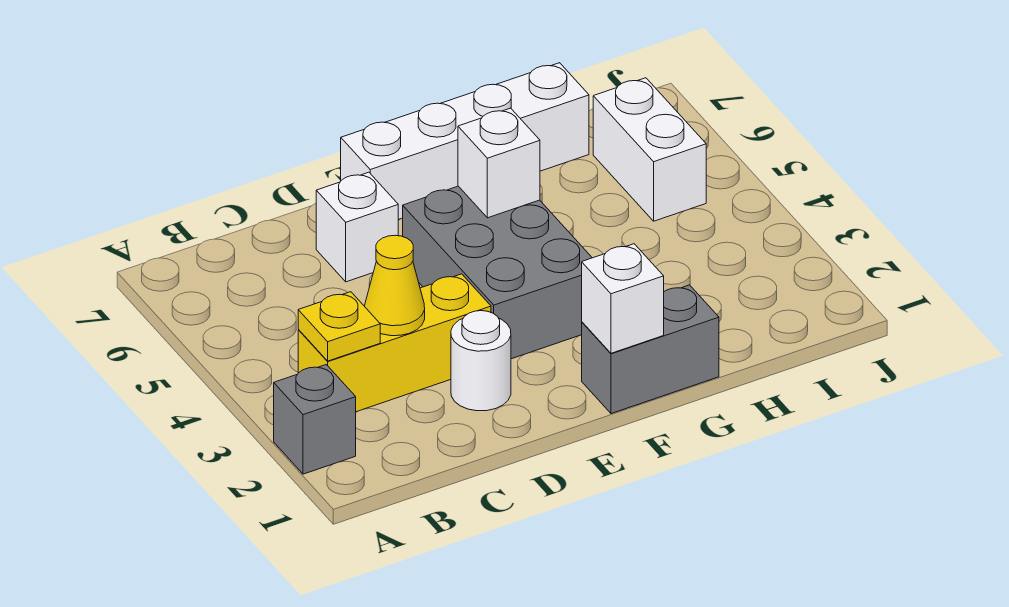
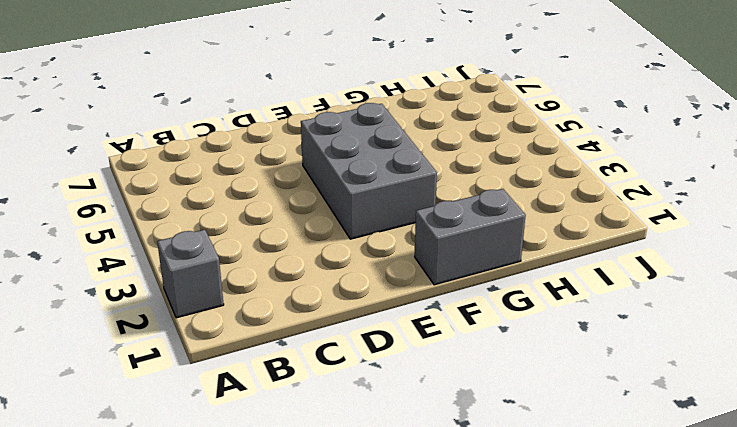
none -> yellow brick B3:D3 level 1
none -> white round brick D2 level 1
none -> white brick D6 level 1

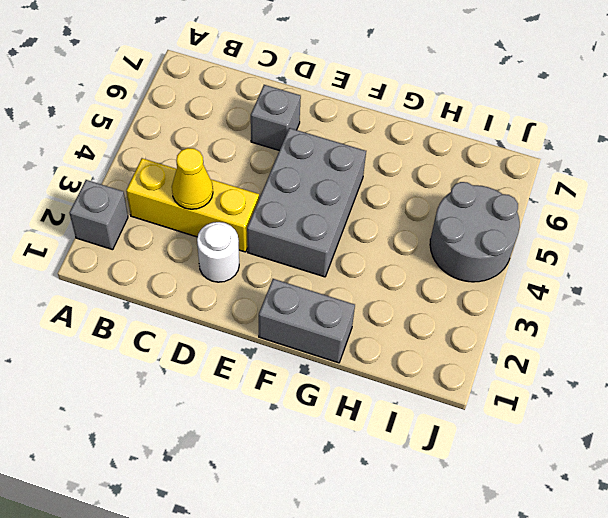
grey brick D6 level 1 -> white brick D6 level 1
grey round brick I4:J5 level 1 -> white brick I5:I6 level 1
none -> white brick E7:H7 level 1
none -> yellow plate B3 level 2
none -> white brick F1 level 2

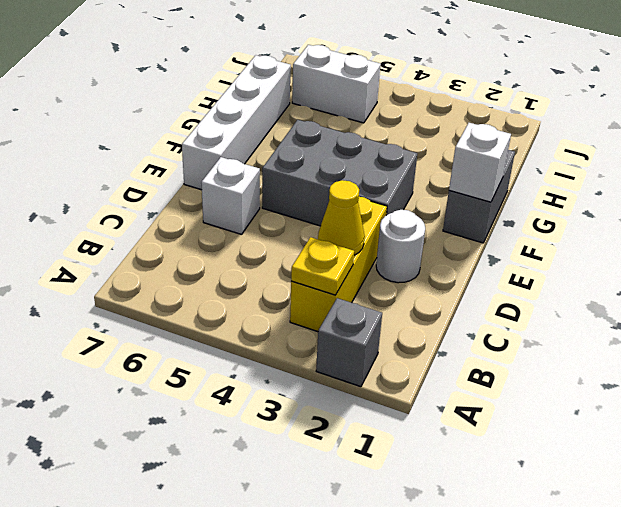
none -> white brick F5 level 2

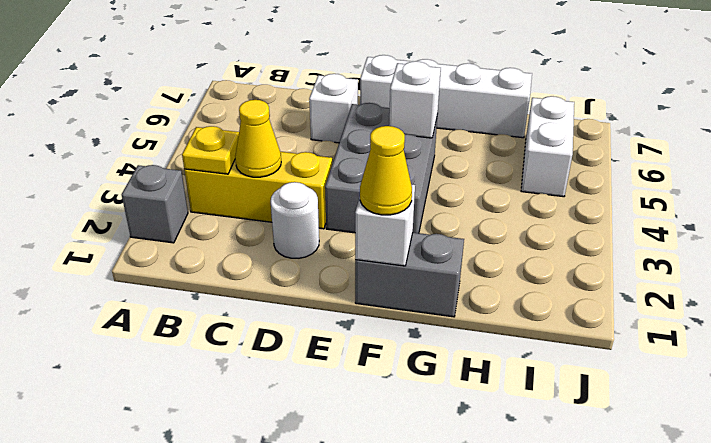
yellow cone F1 level 3 -> none

